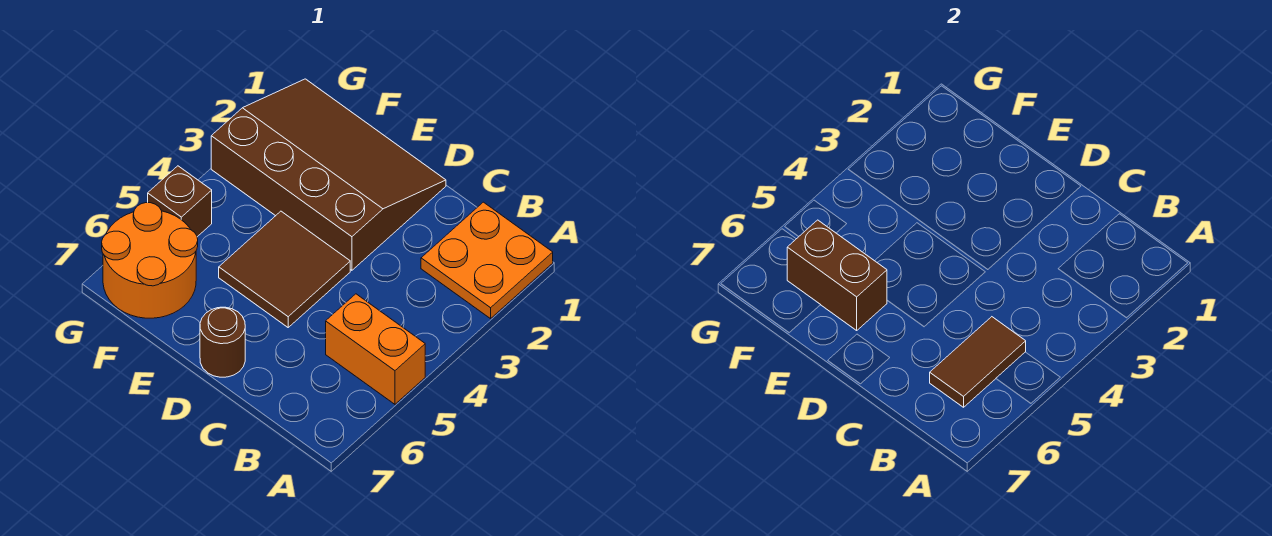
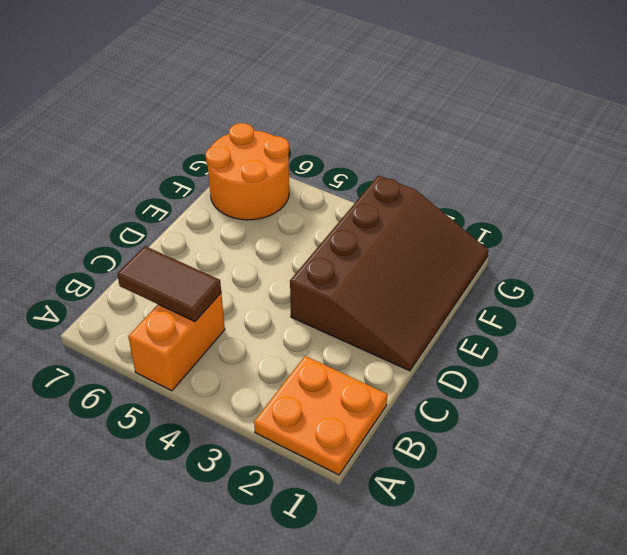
none -> brown tile D4:E5 level 1
none -> brown round brick D7 level 1

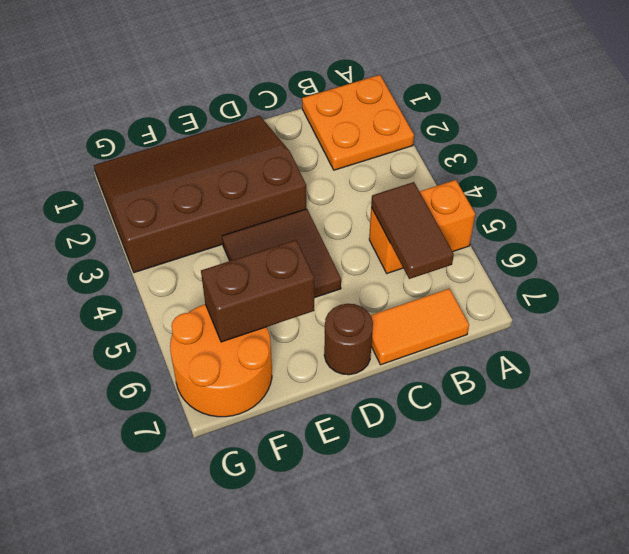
orange tile B7:C7 level 1 -> none
none -> brown brick G5 level 1

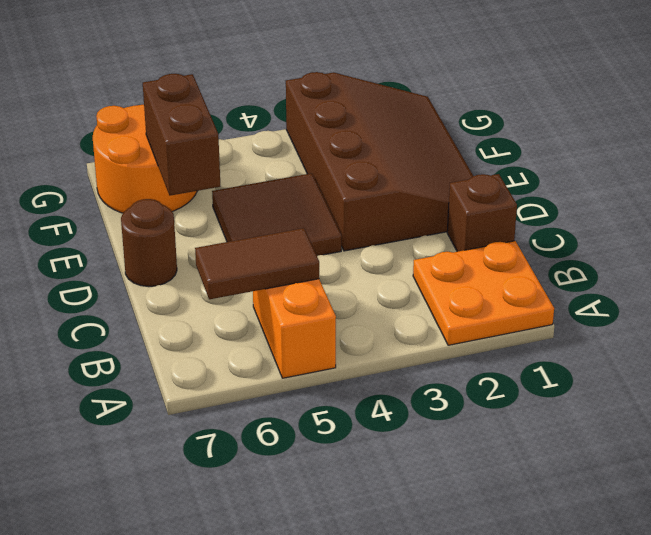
brown brick C1 level 1 -> brown brick G5 level 1

